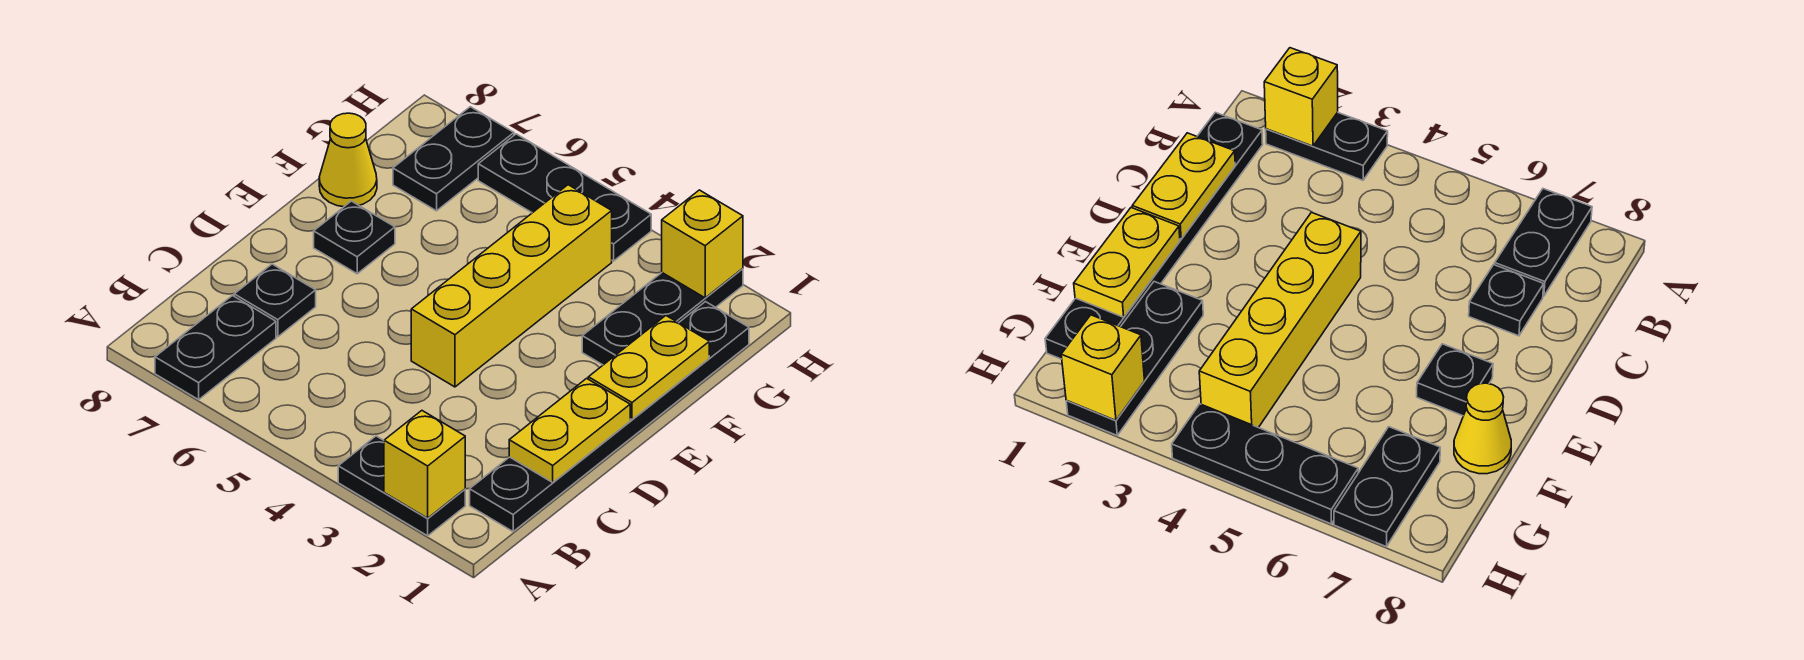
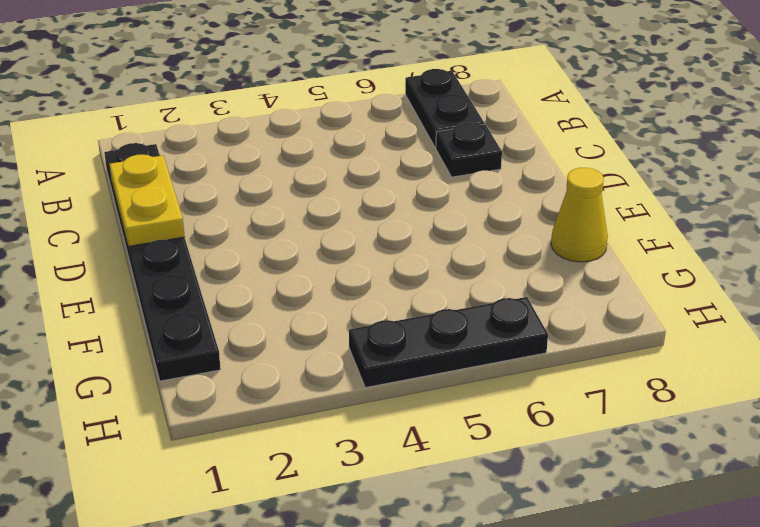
none -> black plate A2:A3 level 1
none -> yellow brick D4:G4 level 1
none -> black plate E7 level 1

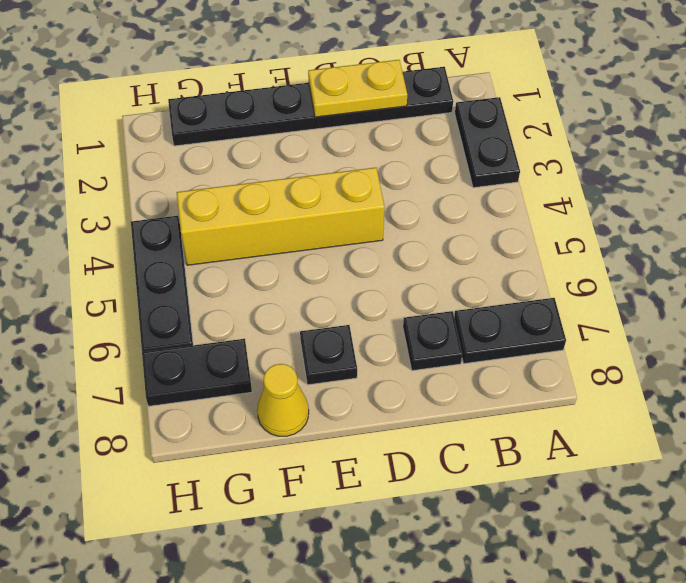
none -> black plate F2:H2 level 1
none -> yellow brick A2 level 2
none -> yellow plate E1:F1 level 2

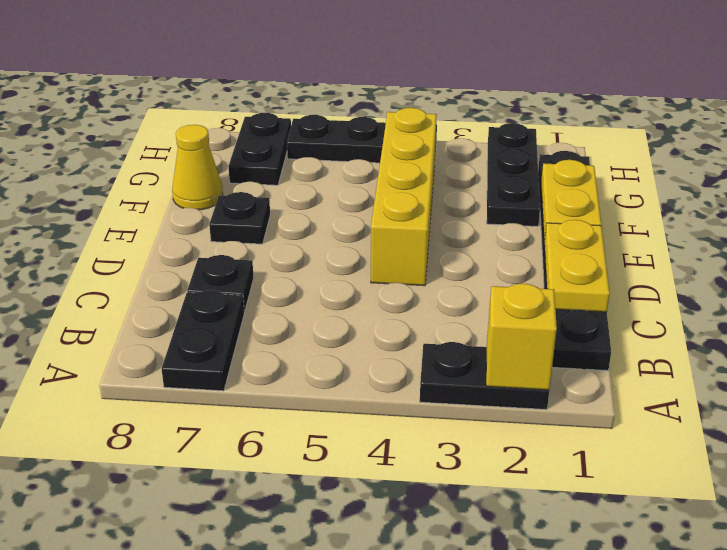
none -> yellow brick H2 level 2

